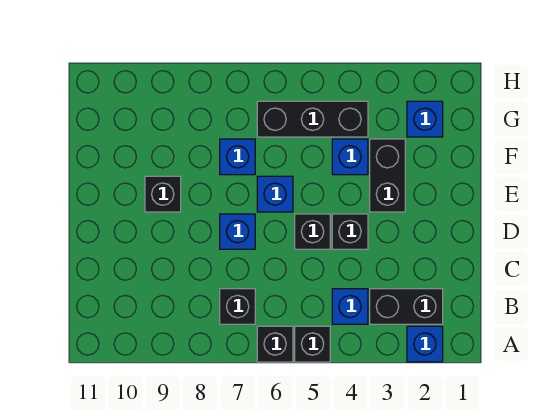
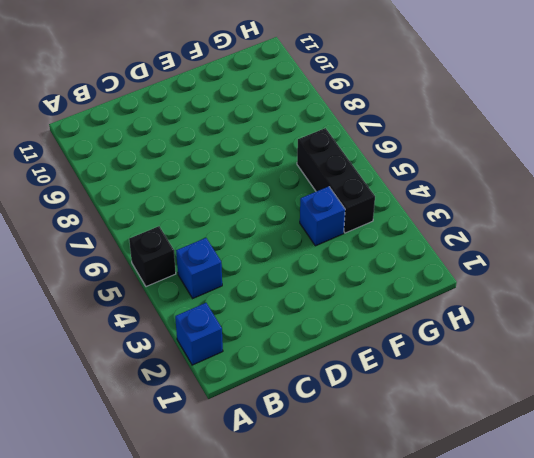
none -> black brick A6 level 1
none -> black brick B2:B3 level 1
none -> black brick B7 level 1

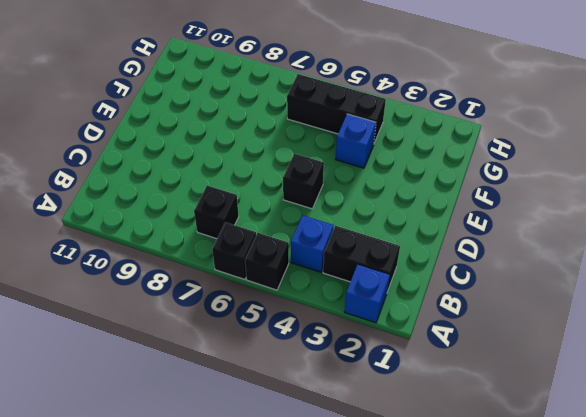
none -> black brick D4 level 1
none -> blue brick D7 level 1
none -> black brick E3:F3 level 1

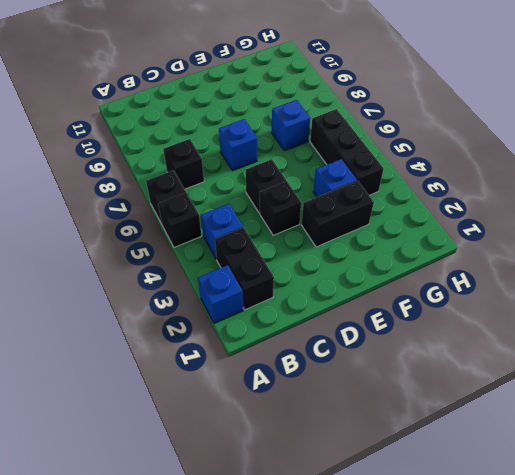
none -> blue brick E6 level 1
none -> black brick E9 level 1
none -> blue brick G2 level 1

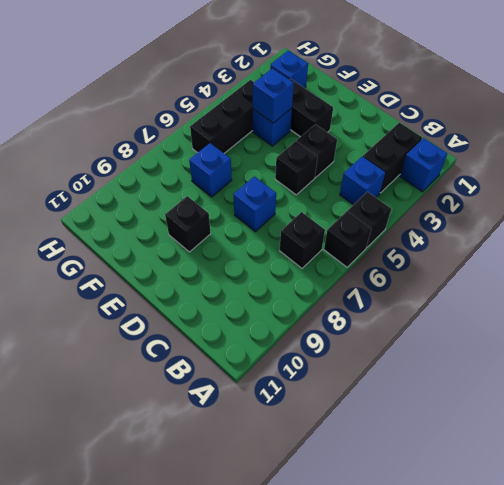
blue brick F4 level 2 -> blue brick E6 level 1

